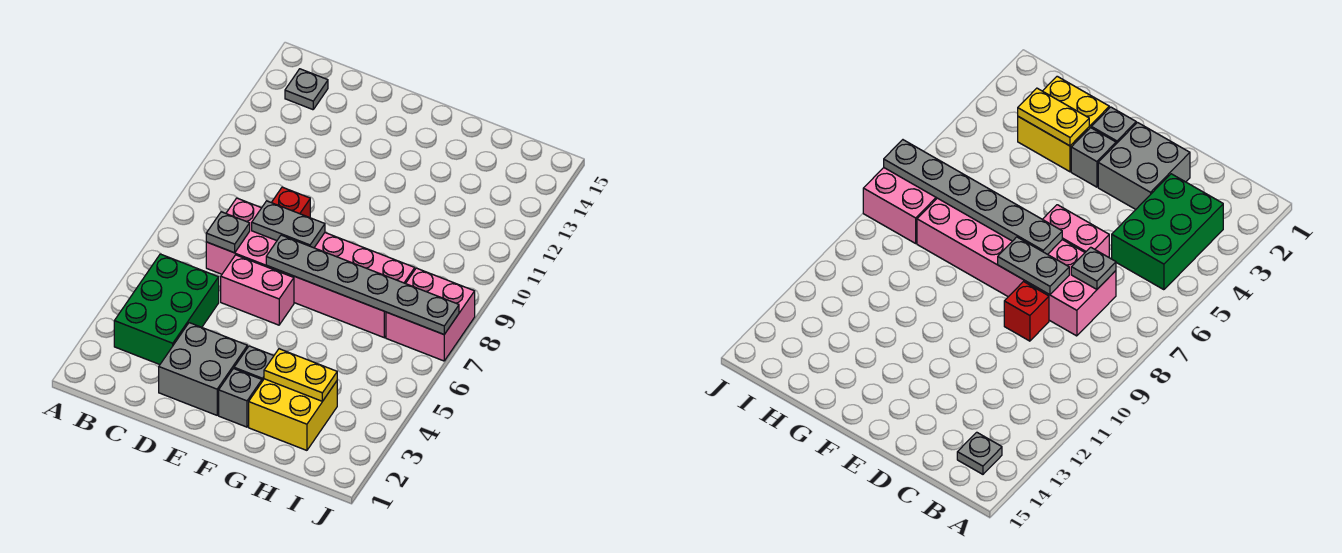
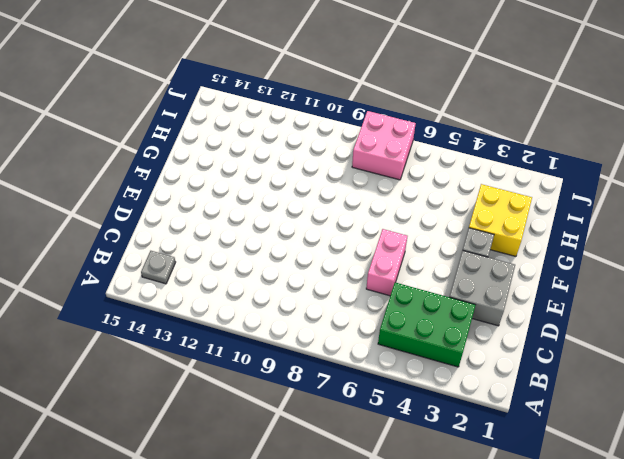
none -> pink brick C7:H8 level 1
none -> red brick D9 level 1
none -> grey brick F2 level 1

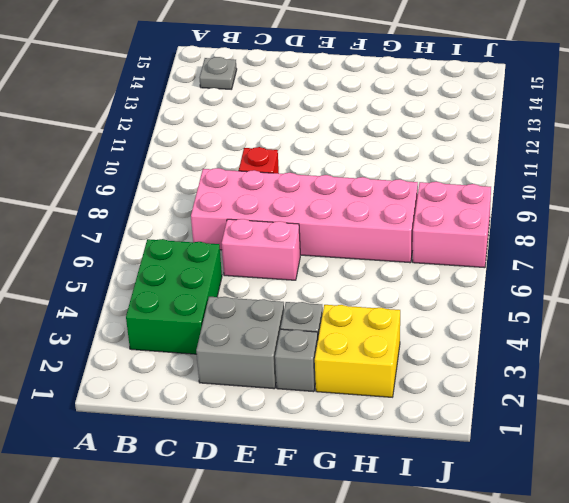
none -> grey plate C7 level 2
none -> grey plate D8:E8 level 2
none -> grey plate E7:J7 level 2

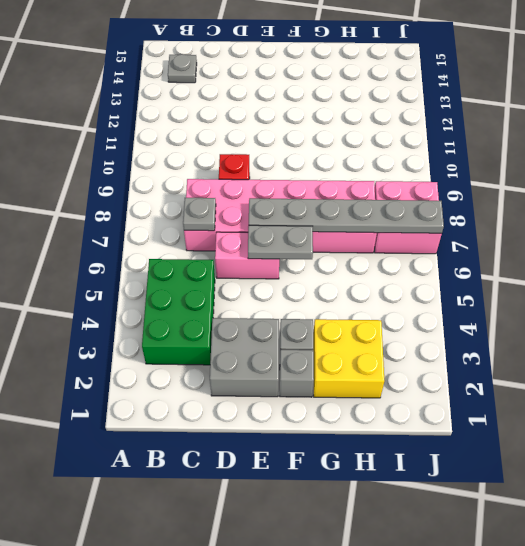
grey plate E6:F6 level 2 -> grey plate D8:E8 level 2
none -> yellow plate G3:H3 level 2

